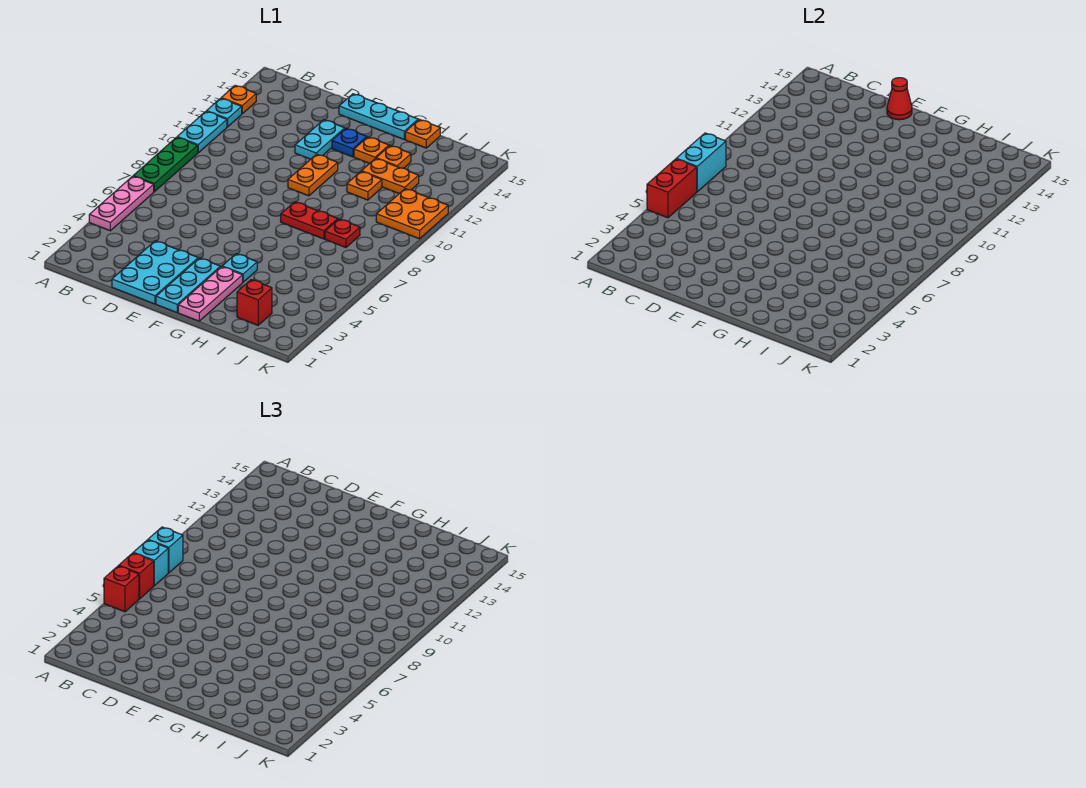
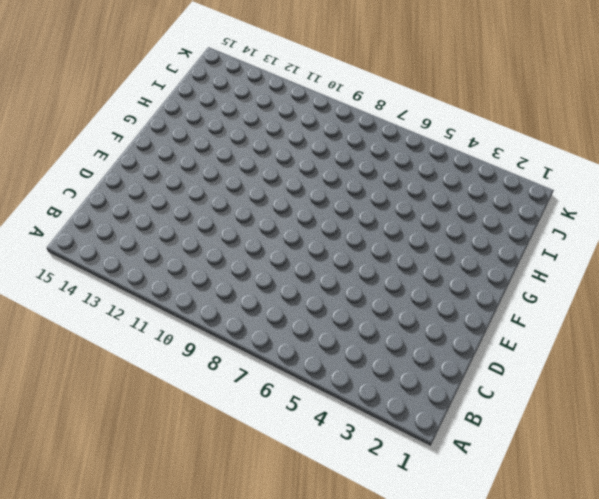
none -> pink plate A4:A6 level 1
none -> green plate A7:A9 level 1
none -> cyan plate A10:A11 level 1

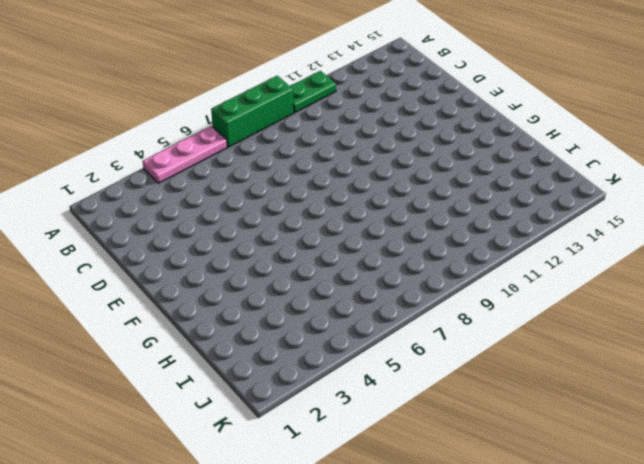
green brick A7:A9 level 1 -> green plate A7:A9 level 1
green plate A10:A11 level 1 -> cyan plate A10:A11 level 1
none -> cyan plate A12 level 1
none -> orange plate A13 level 1
none -> cyan plate D1:E3 level 1

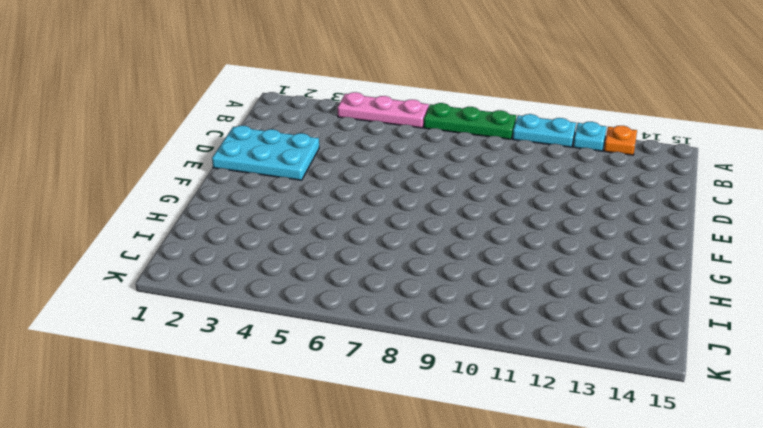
none -> cyan plate E12:E13 level 1
none -> cyan plate E15:G15 level 1
none -> cyan plate F1:F3 level 1

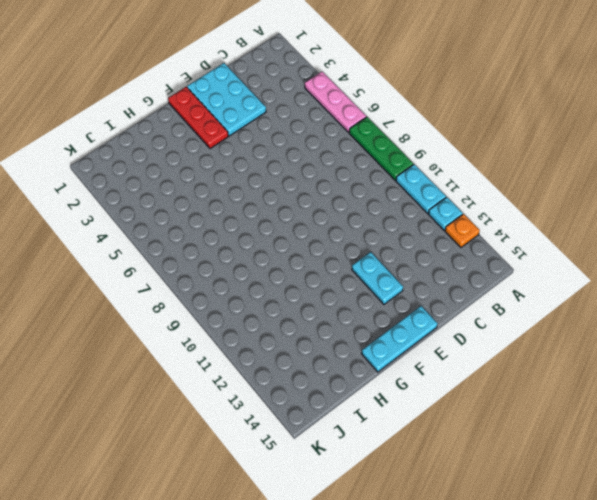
red plate F1:F3 level 1 -> cyan plate F1:F3 level 1
none -> orange plate F10:F11 level 1
none -> blue plate F13 level 1
none -> pink plate G1:G3 level 1

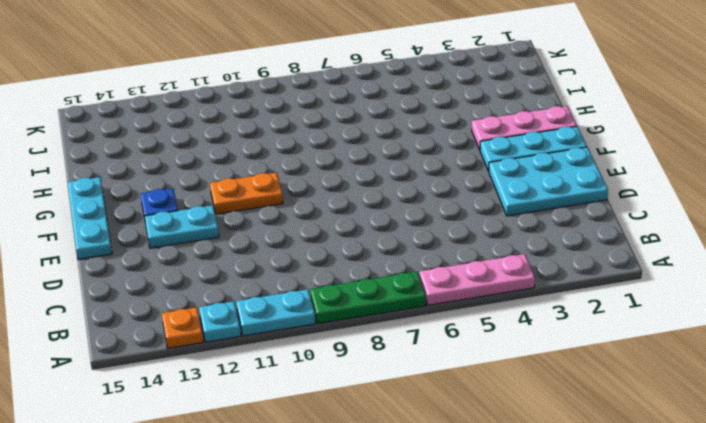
none -> cyan plate G4 level 1
none -> red plate G8:H8 level 1
none -> orange plate G13 level 1

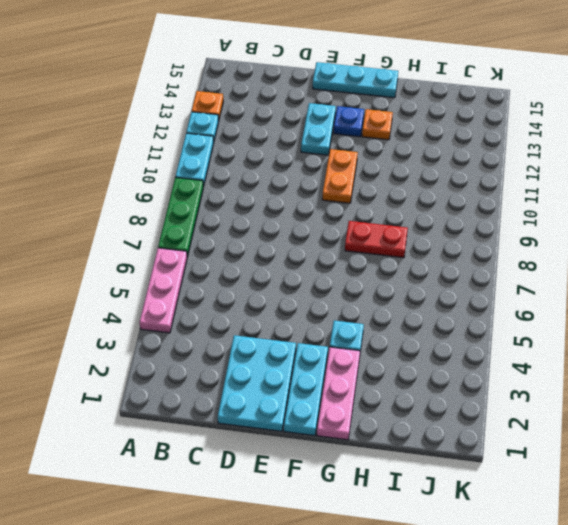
none -> orange plate H11 level 1
none -> orange plate H12:I12 level 1
none -> orange plate H13 level 1

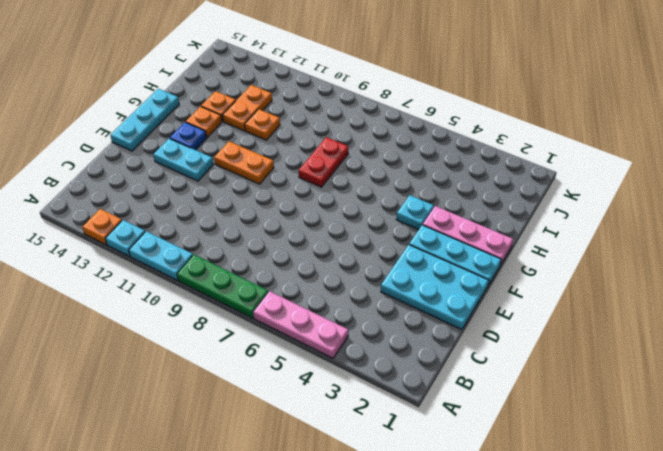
none -> orange plate H15 level 1
none -> red brick I2 level 1
none -> red plate I8 level 1

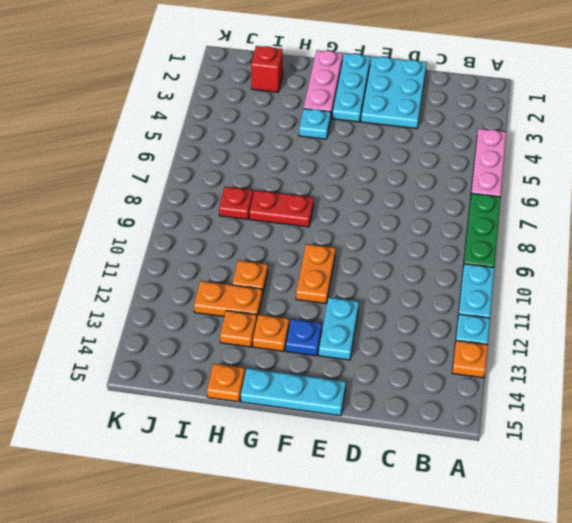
none -> orange plate J10:K11 level 1
none -> red brick A5:A6 level 2
none -> cyan brick A7:A8 level 2

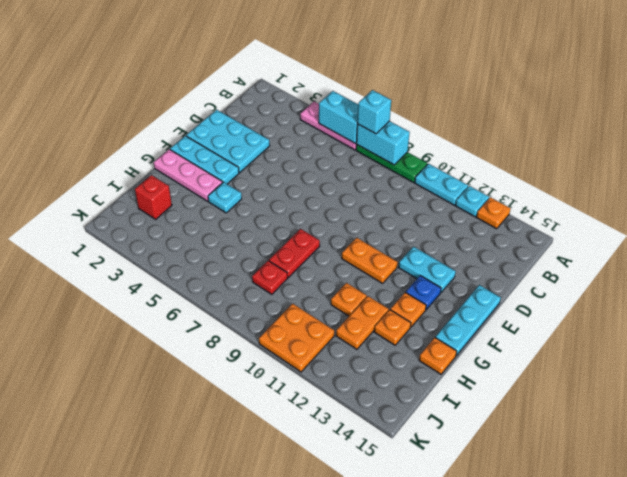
cyan brick A5:A6 level 2 -> red brick A5:A6 level 2
none -> red cone E15 level 2
none -> red brick A5 level 3
none -> red brick A6 level 3

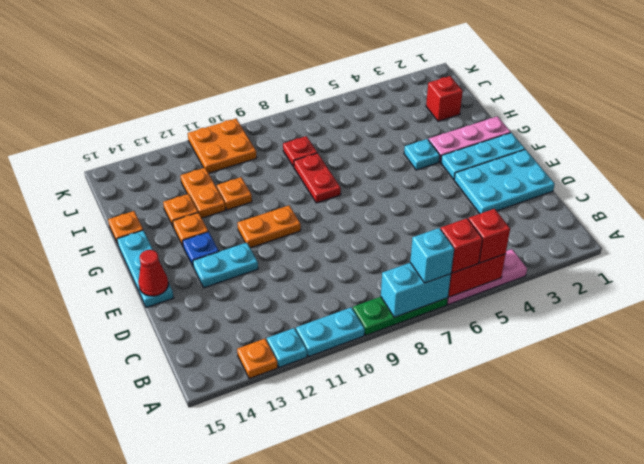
none -> cyan brick A8 level 3

